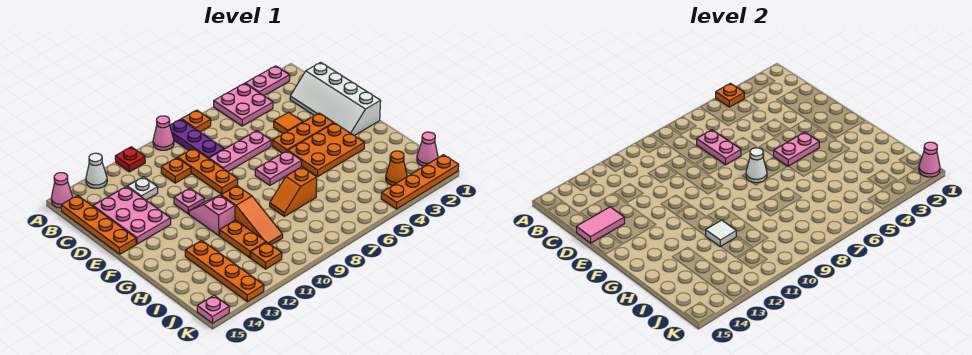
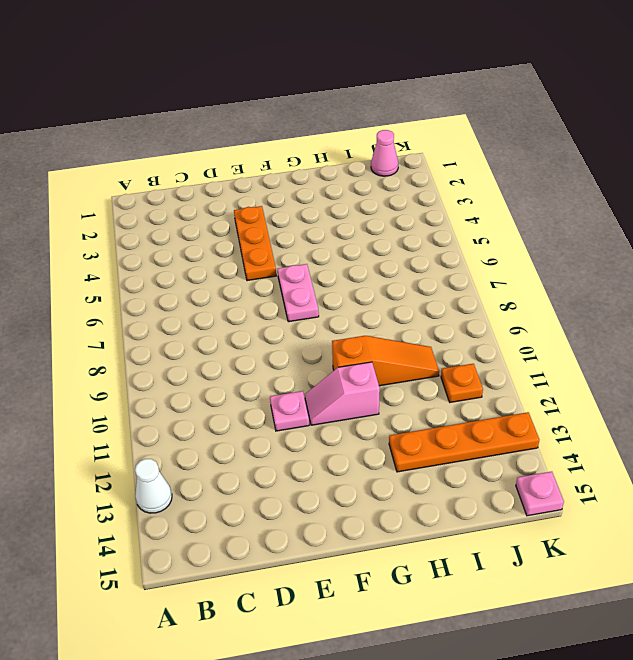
none -> pink plate A2:A3 level 1
none -> pink plate A4:B5 level 1
none -> orange plate A7 level 1
none -> purple plate A8:C8 level 1

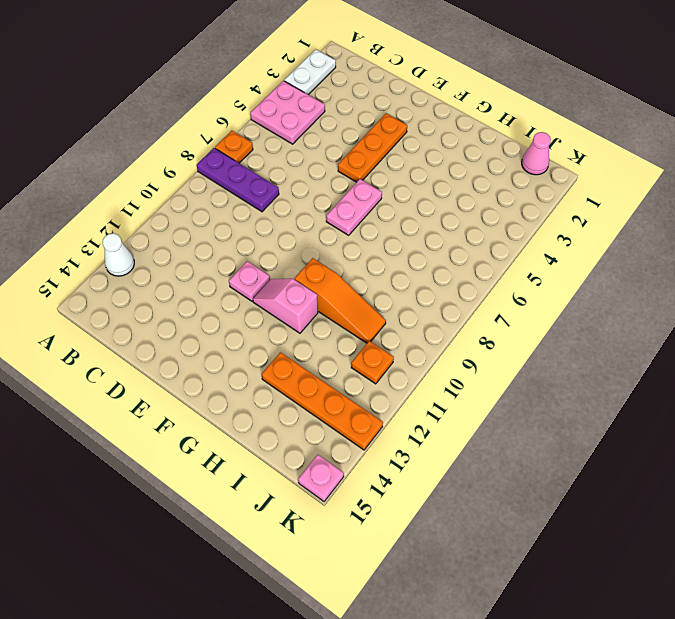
white plate A2:A3 level 1 -> pink plate A2:A3 level 1
none -> pink cone A9 level 1
none -> red plate A11 level 1
none -> pink cone A15 level 1
none -> orange plate B15:E15 level 1

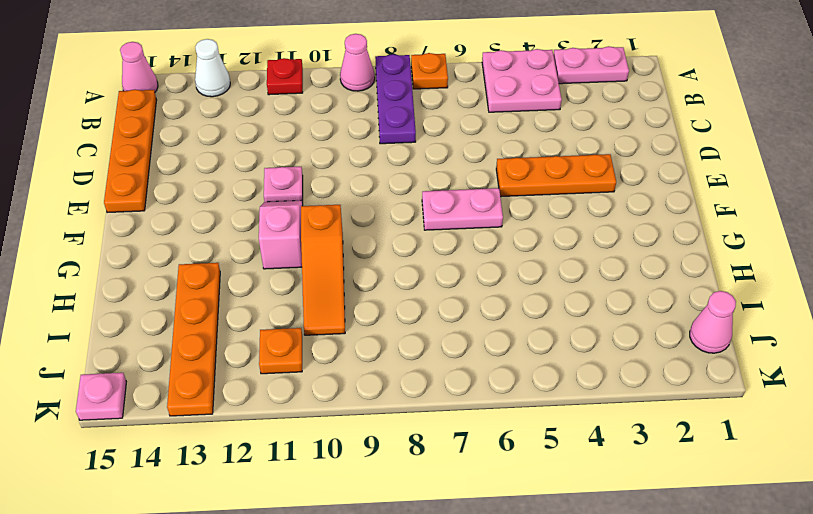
none -> white slope C1:F2 level 1 top 1
none -> orange plate C9:E9 level 1
none -> orange plate C10 level 1
none -> white plate C12 level 1

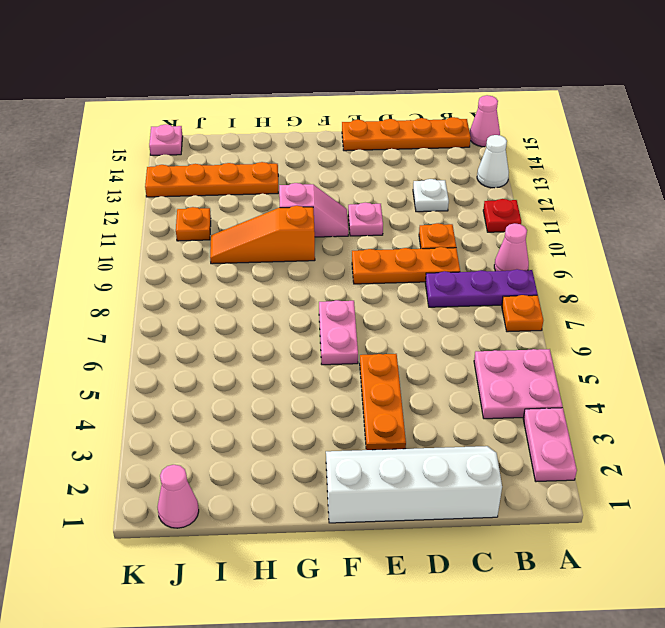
none -> pink plate C13:E14 level 1
none -> orange tile D4 level 1
none -> pink plate D6:D8 level 1
none -> orange plate F3:G5 level 1

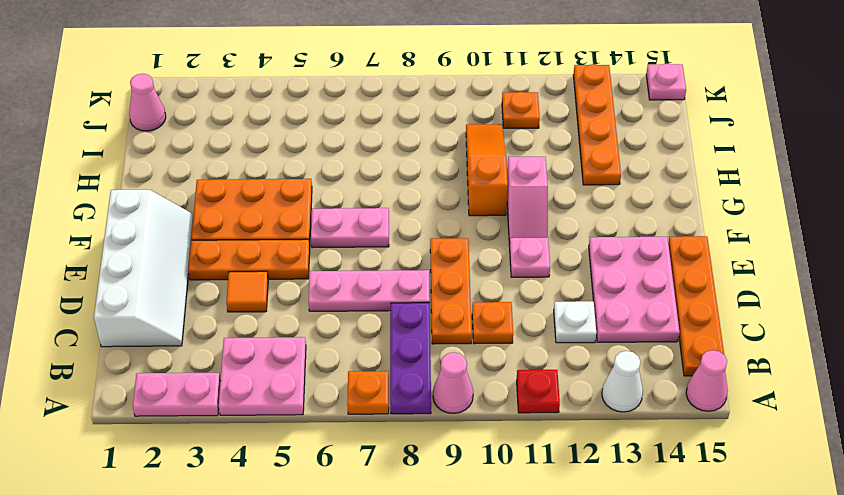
none -> orange slope H7:H8 level 1 top 7
none -> orange plate H11:I11 level 1
none -> orange cone J3 level 1
none -> orange plate K1:K4 level 1

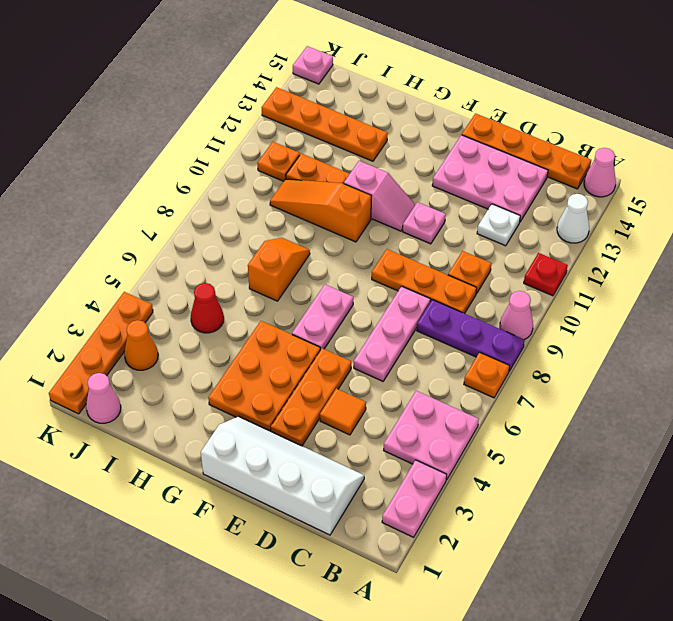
red cone I5 level 1 -> none
none -> orange plate A4 level 2
none -> pink plate C7:D7 level 2
none -> pink tile D14:D15 level 2
none -> pink plate F4:F5 level 2

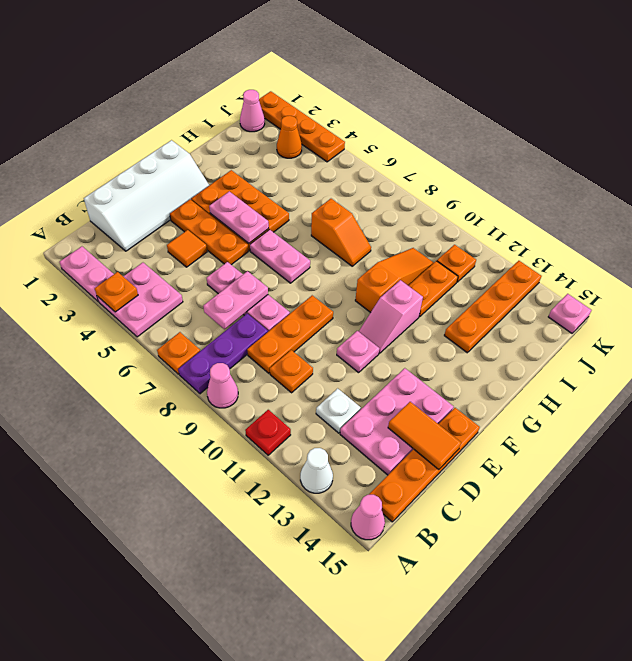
orange tile D14:D15 level 2 -> pink tile D14:D15 level 2
none -> white cone F7 level 2
none -> white tile H11 level 2
none -> pink cone K1 level 2

